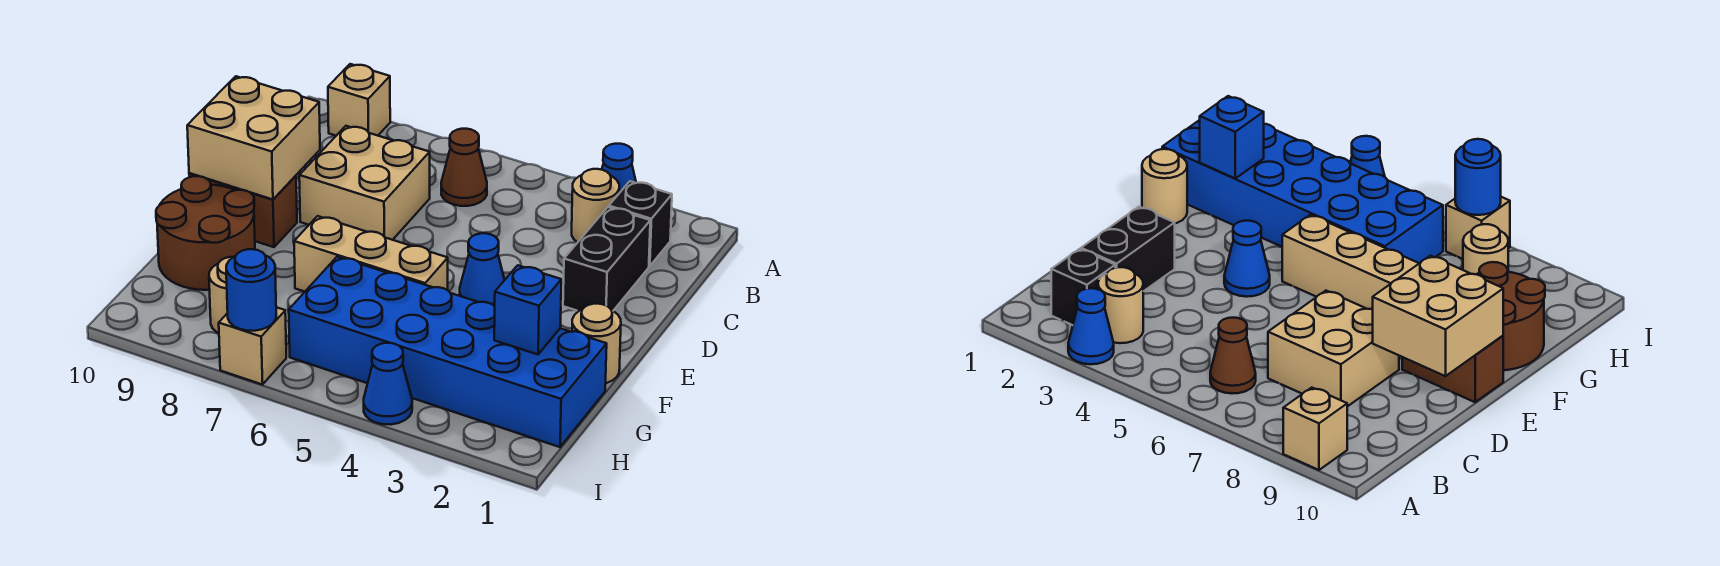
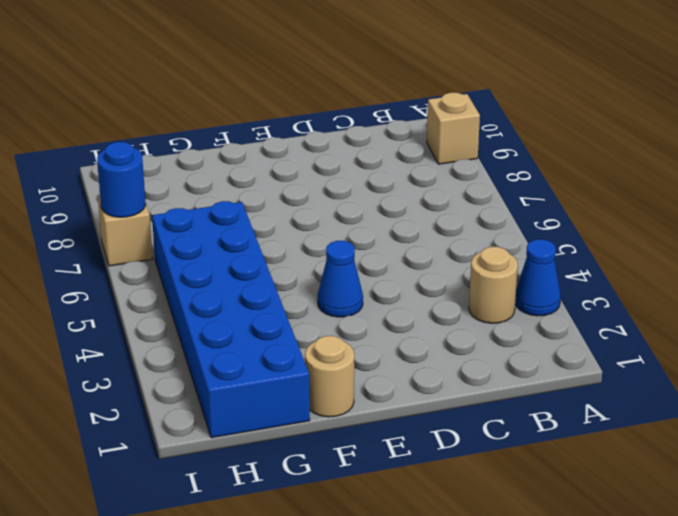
none -> black brick B2 level 1
none -> brown cone B6 level 1
none -> black brick C2:D2 level 1

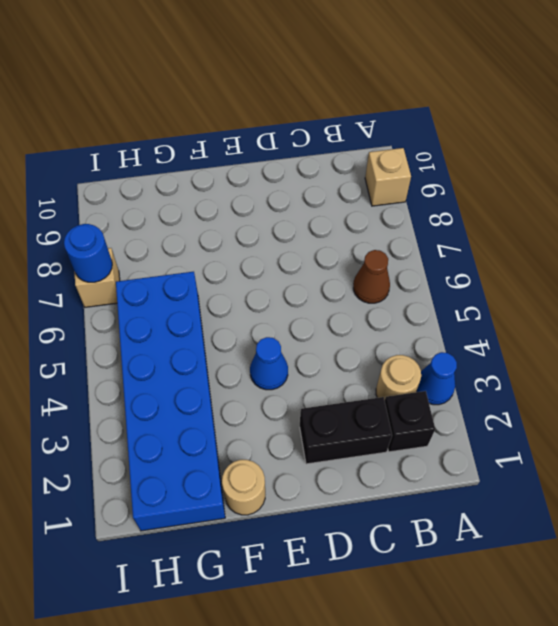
none -> tan brick C7:D8 level 1
none -> brown brick E9:E10 level 1
none -> tan brick F5:F7 level 1

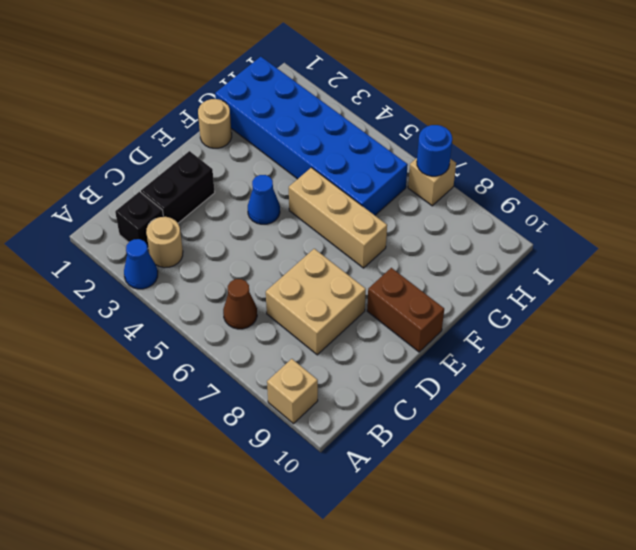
none -> brown round brick F9:G10 level 1
none -> tan round brick H8 level 1
none -> blue cone I4 level 1

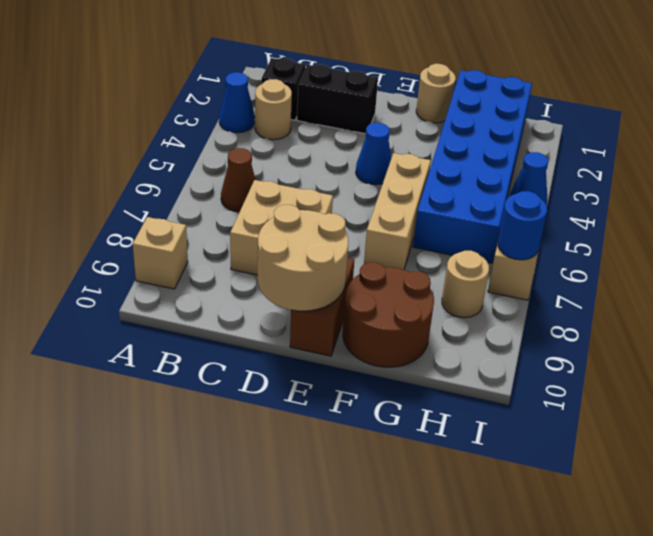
tan round brick D9:E10 level 2 -> tan brick D9:E10 level 2
none -> blue brick G2 level 2

